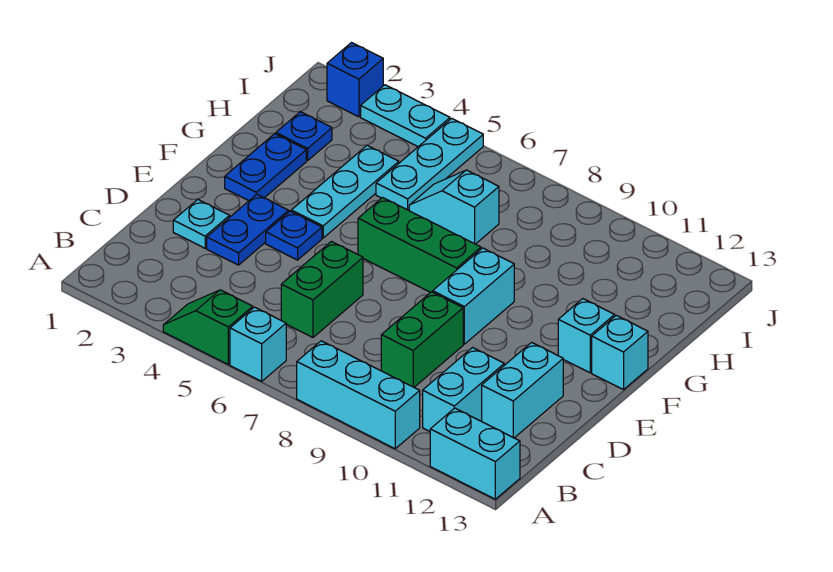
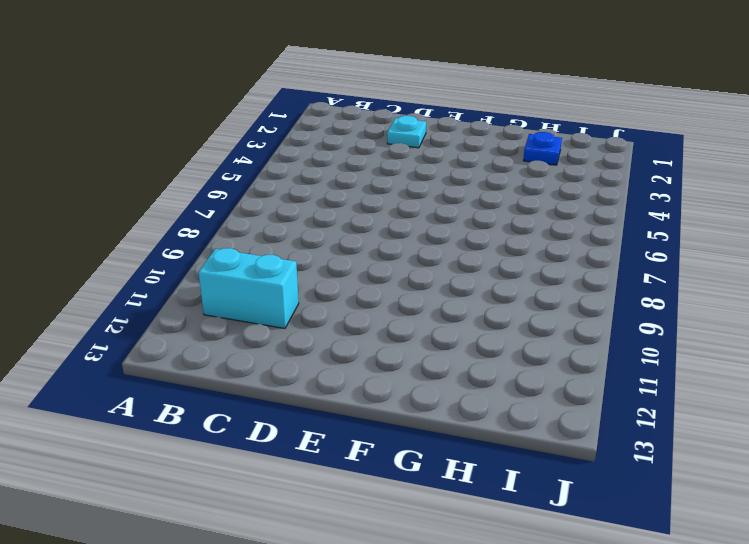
none -> green slope A4:A5 level 1 top 5
none -> cyan brick A6 level 1
none -> cyan brick A8:A10 level 1

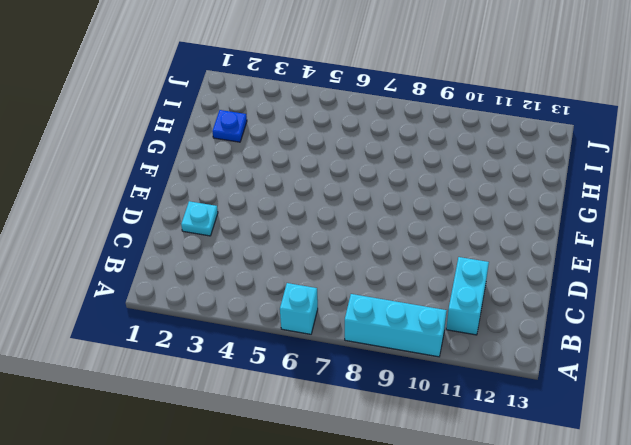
none -> green slope A4:A5 level 1 top 5
none -> cyan brick A12:A13 level 1
none -> green brick C6:D6 level 1

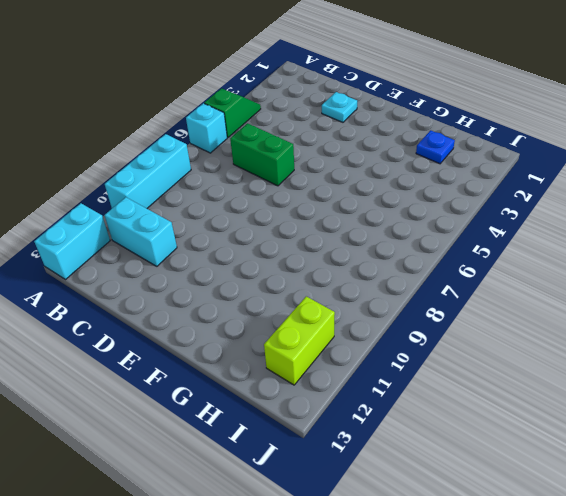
lime brick I11:I12 level 1 -> none
none -> green brick C9:D9 level 1
none -> cyan brick C12:D12 level 1
none -> blue plate D3:E3 level 1

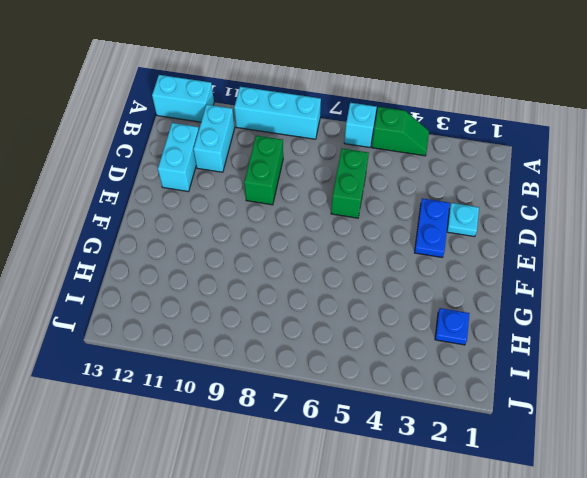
none -> blue plate E4 level 1
none -> cyan brick E9:F9 level 1
none -> blue plate F2:G2 level 1

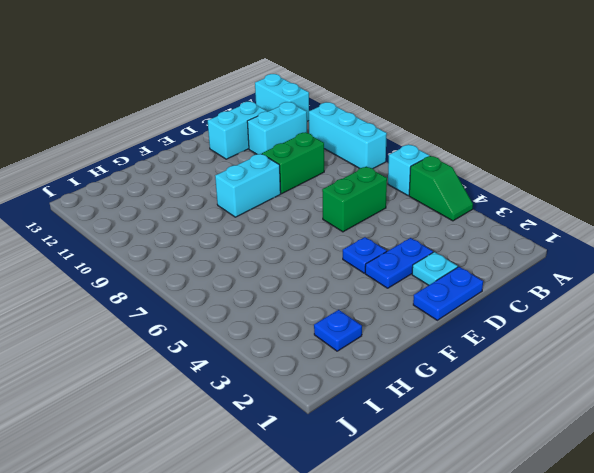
blue plate D1:E1 level 1 -> blue plate F2:G2 level 1
none -> cyan plate F4:H4 level 1
none -> green brick F6:F8 level 1
none -> cyan brick F12 level 1

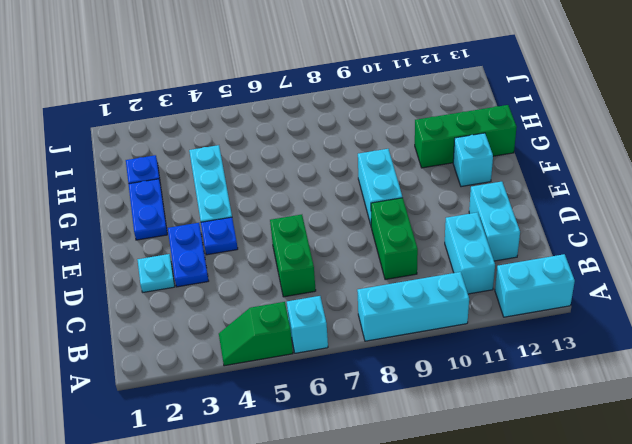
green brick G11:G13 level 1 -> green brick F6:F8 level 1
none -> cyan brick F13 level 1
none -> cyan plate H5:J5 level 1
none -> cyan slope H6:H7 level 1 top 7

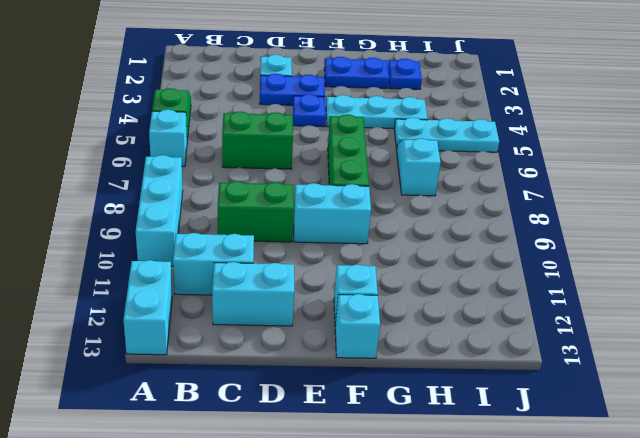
none -> blue brick J2 level 1
none -> cyan plate J3:J4 level 1

